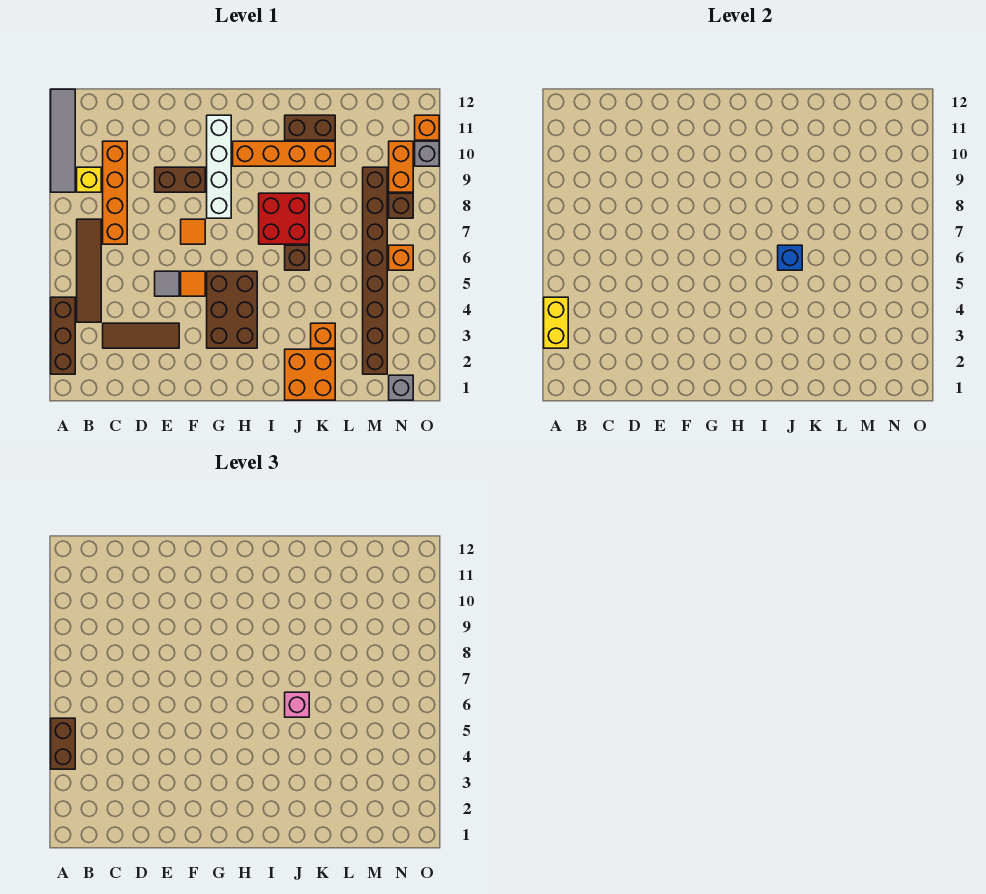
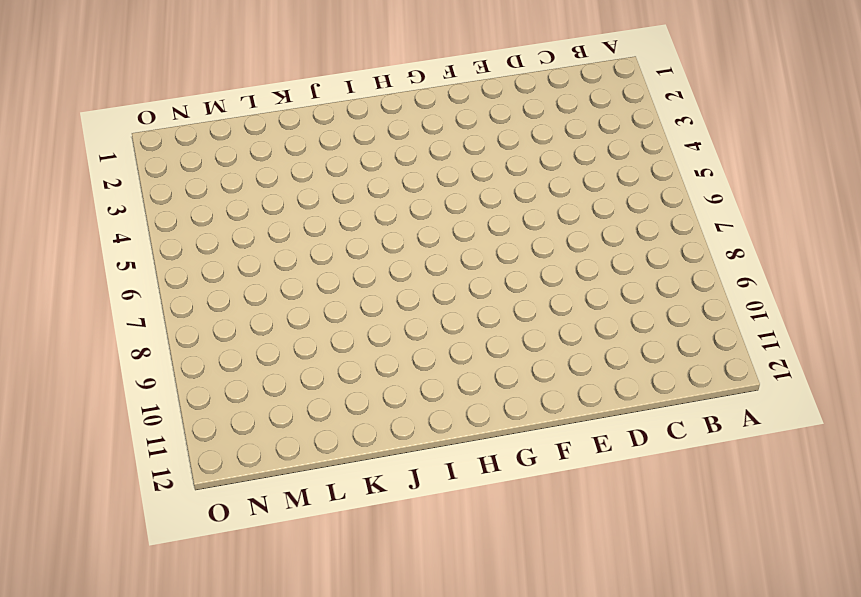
none -> brown brick A2:A4 level 1
none -> grey tile A9:A12 level 1
none -> brown tile B4:B7 level 1

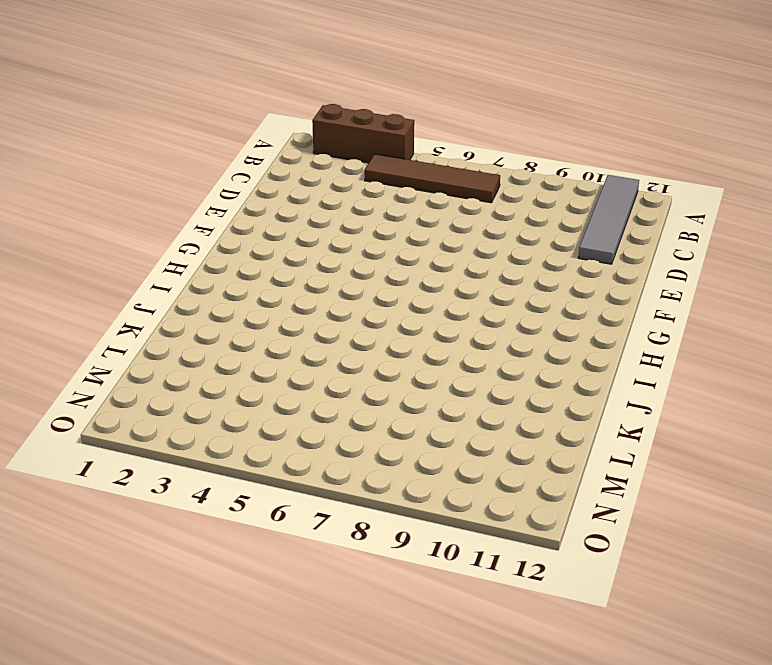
grey tile A11:D11 level 1 -> grey tile A9:A12 level 1
none -> yellow brick B9 level 1
none -> brown tile C3:E3 level 1
none -> orange brick C7:C10 level 1

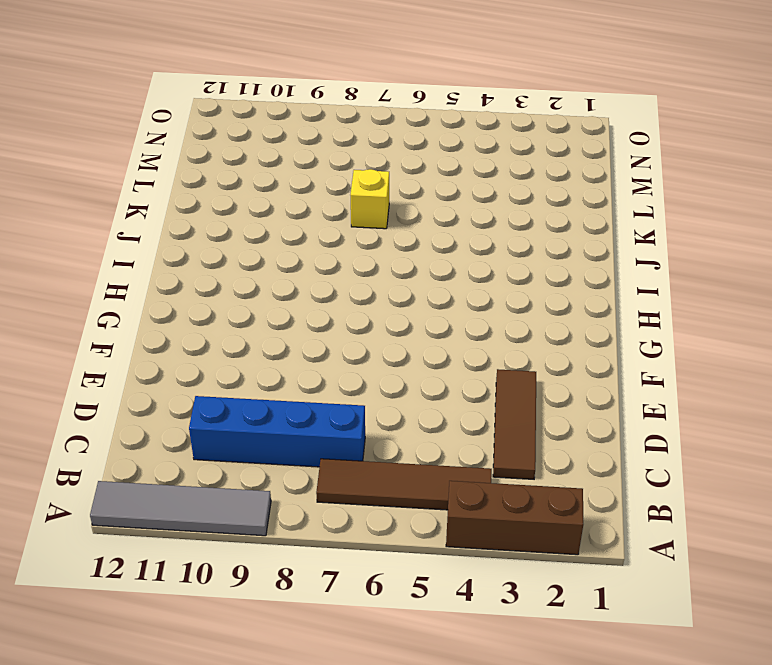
blue brick C7:C10 level 1 -> orange brick C7:C10 level 1
yellow brick K7 level 1 -> yellow brick B9 level 1
none -> grey tile E5 level 1
none -> brown brick E9:F9 level 1
none -> orange tile F5 level 1

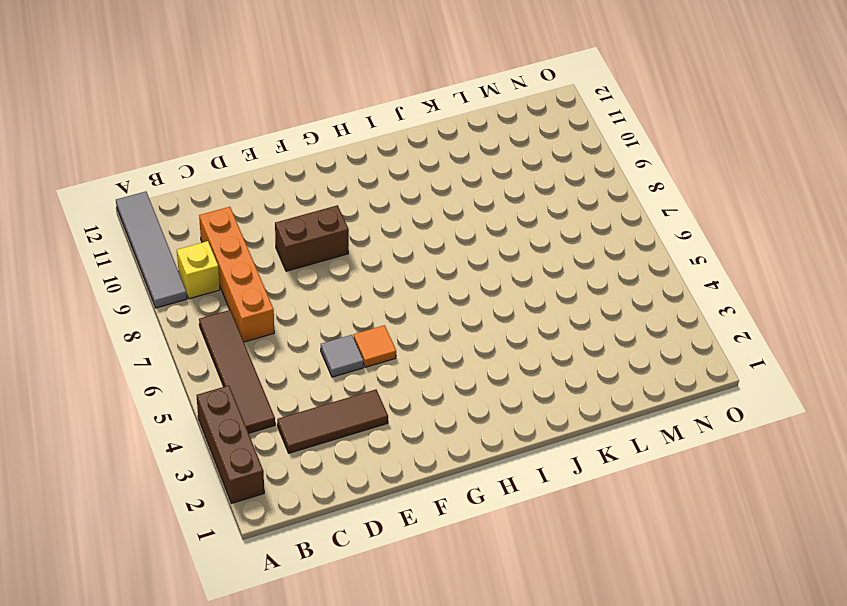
none -> orange tile F7 level 1
none -> brown brick G3:H5 level 1
none -> white brick G8:G11 level 1

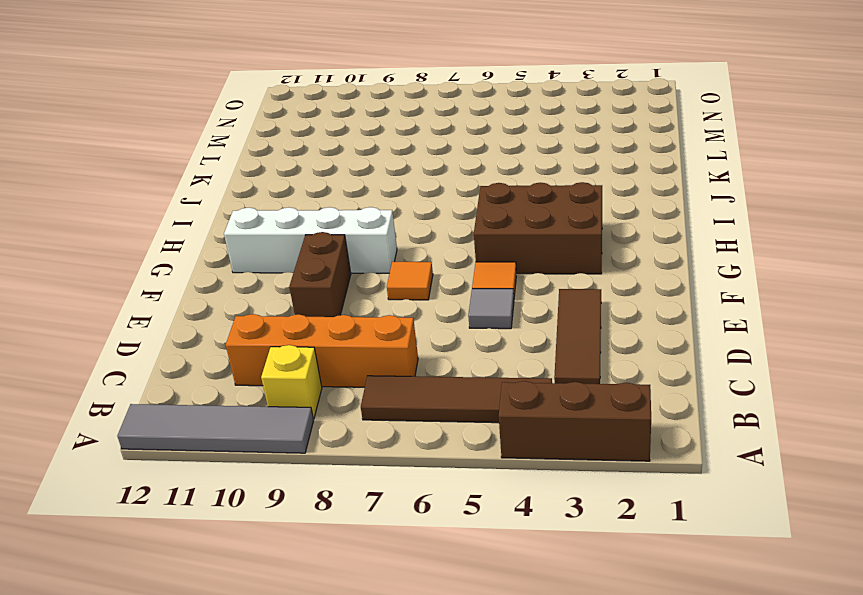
none -> orange brick H10:K10 level 1
none -> red brick I7:J8 level 1
none -> orange brick J1:K2 level 1

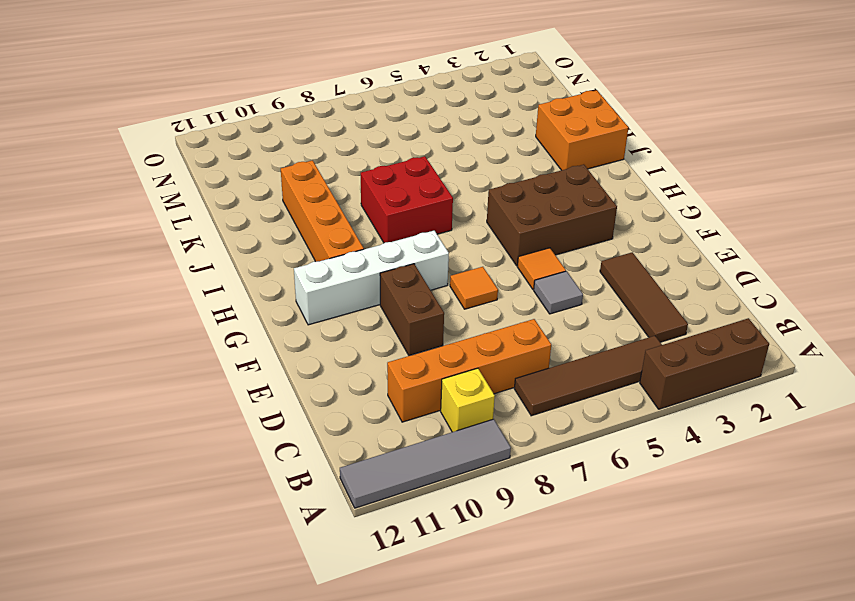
none -> brown brick J6 level 1
none -> brown brick J11:K11 level 1
none -> orange brick K3 level 1

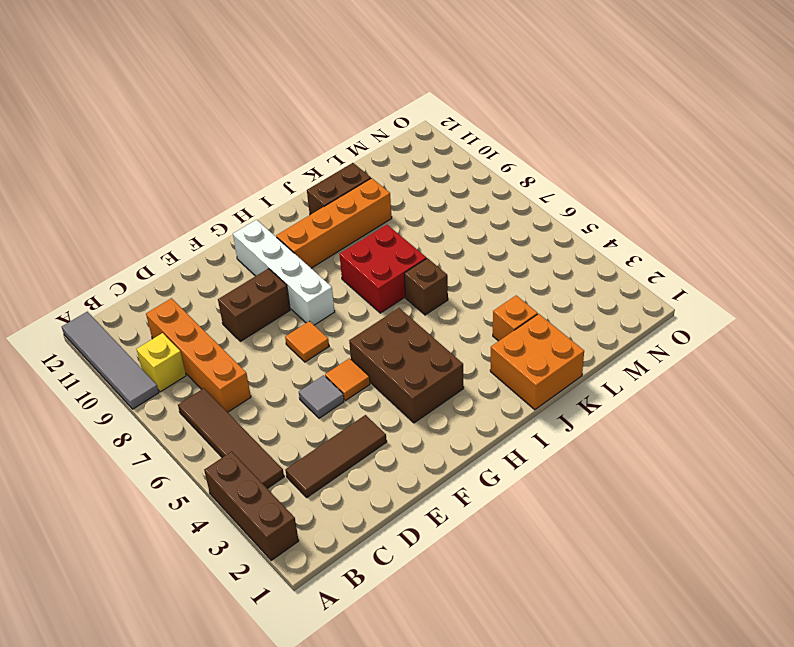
none -> brown brick M2:M9 level 1
none -> grey brick N1 level 1
none -> orange brick N6 level 1

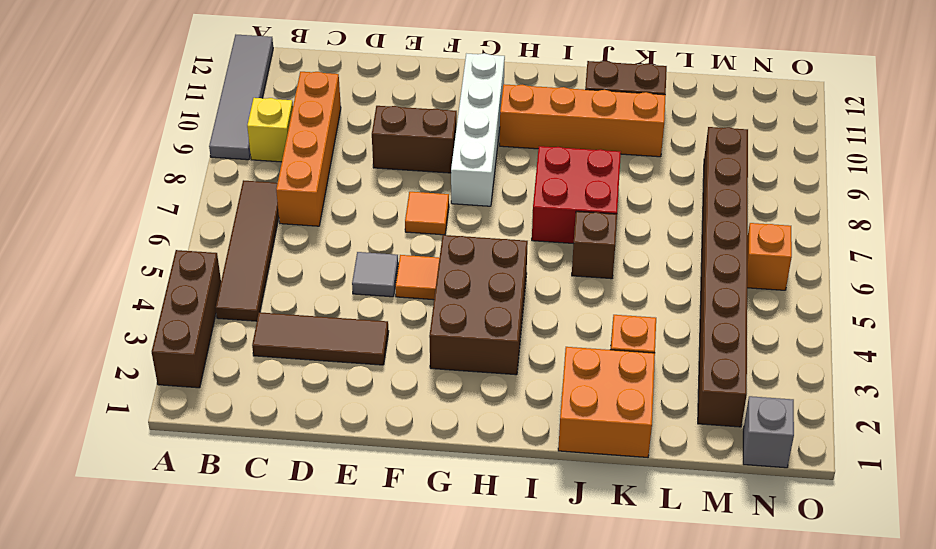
none -> brown brick N8 level 1
none -> orange brick N9:N10 level 1
none -> grey brick O10 level 1

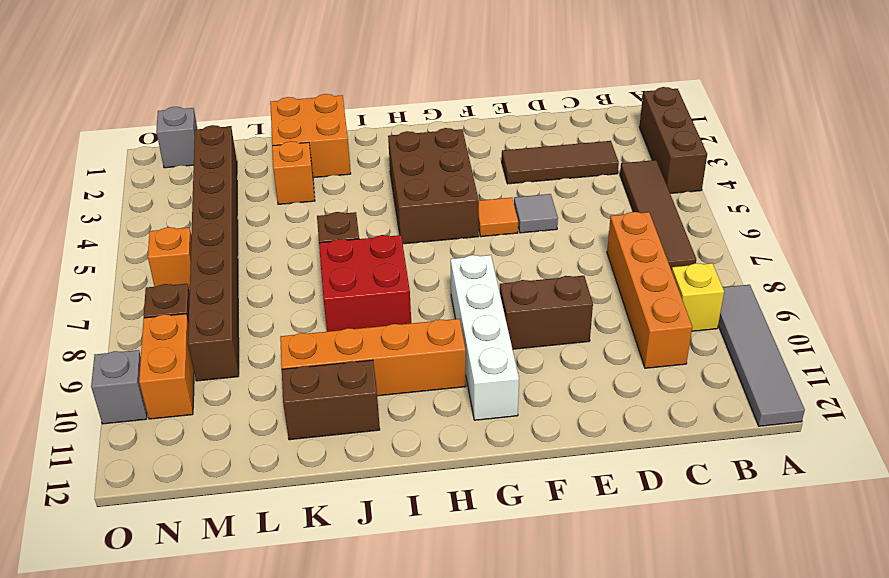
none -> orange tile F7 level 1
none -> orange brick O11 level 1
none -> yellow brick A3:A4 level 2

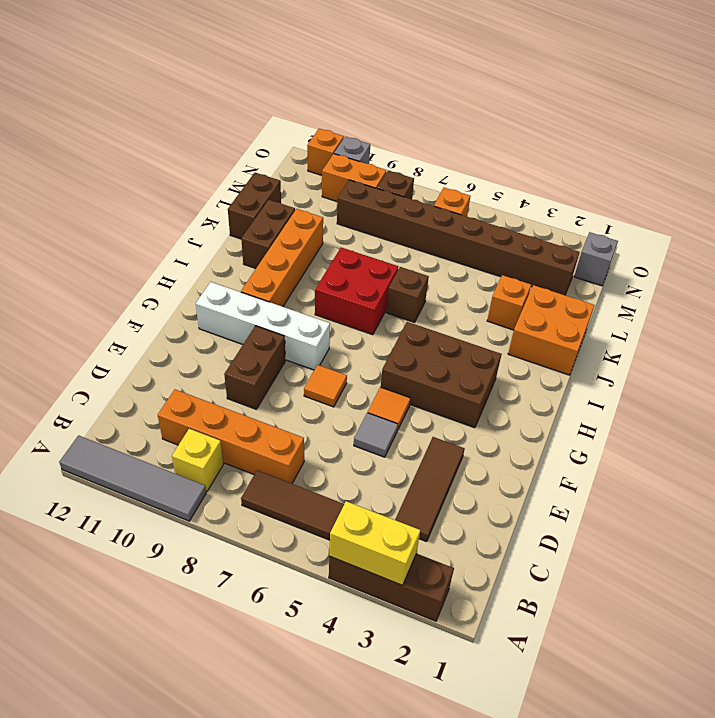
brown brick K12:L12 level 1 -> brown brick A4:A5 level 3
none -> blue brick J6 level 2
none -> pink brick J6 level 3

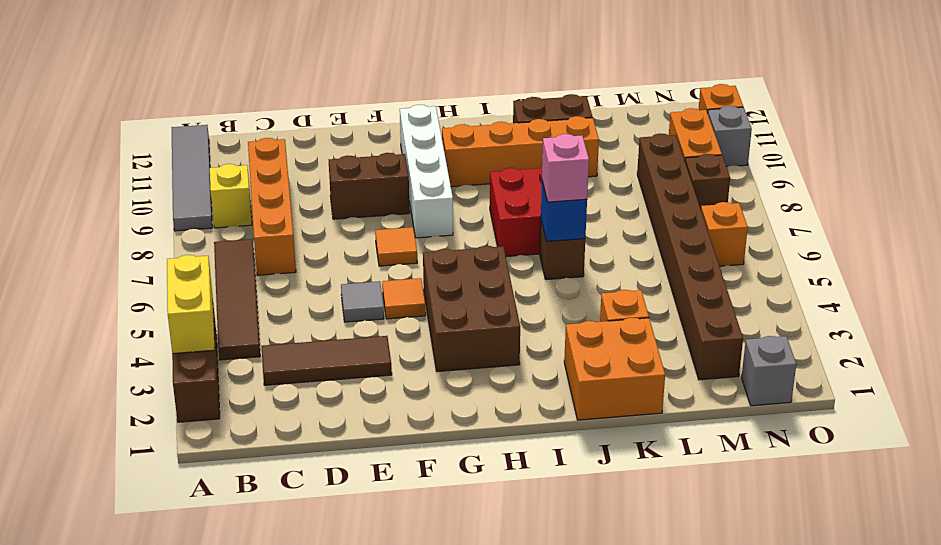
none -> brown brick A4:A5 level 3

